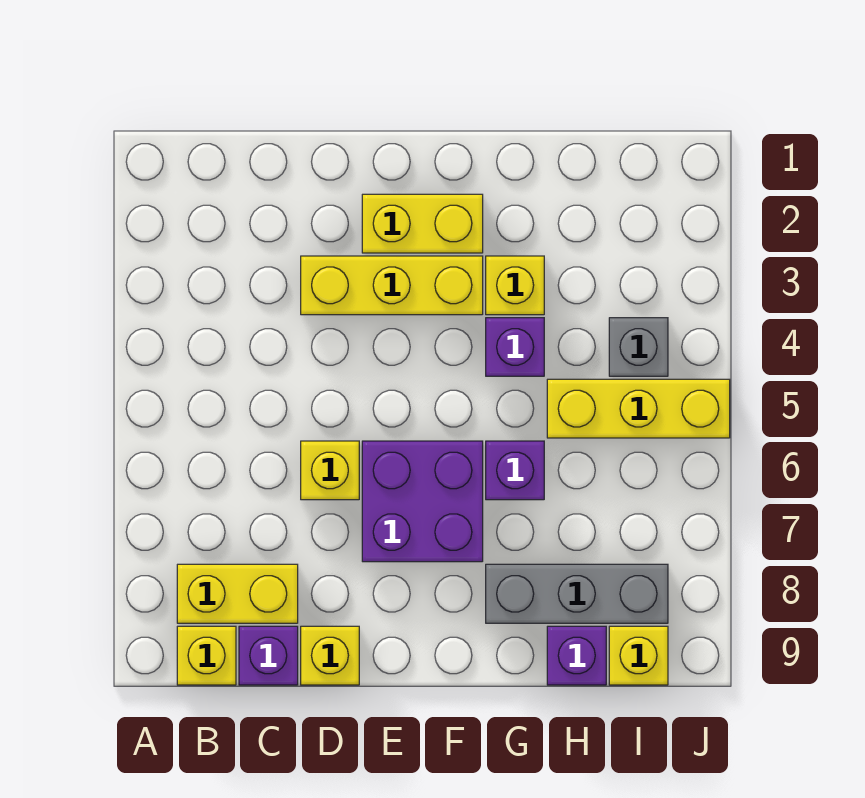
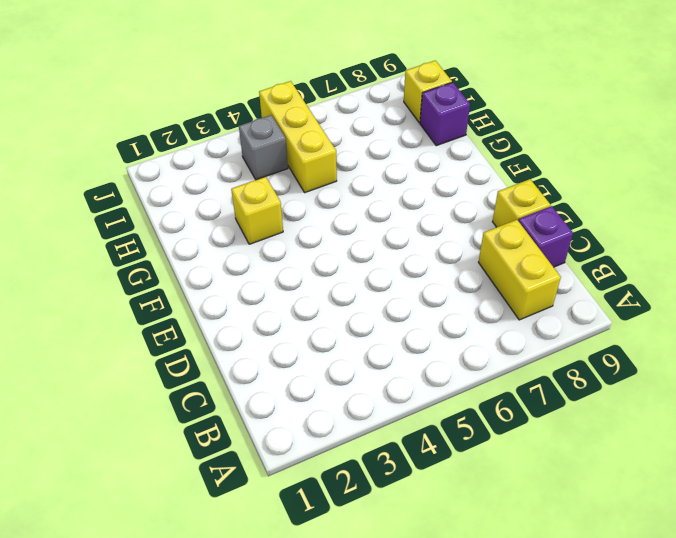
none -> yellow brick B9 level 1
none -> yellow brick D3:F3 level 1
none -> yellow brick D6 level 1

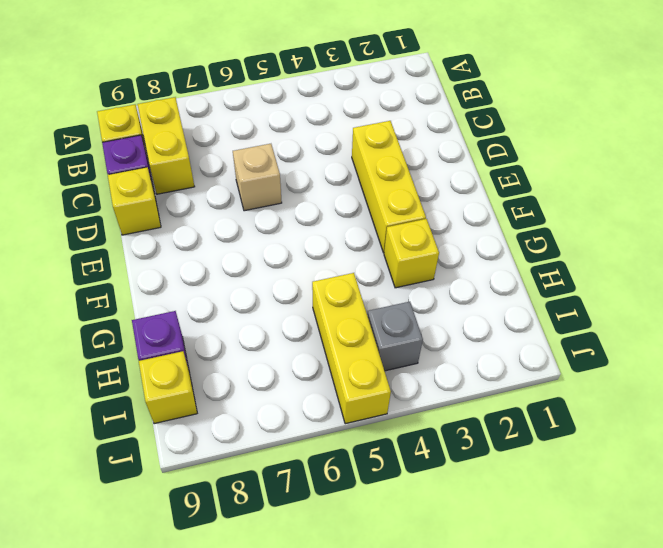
tan brick D6 level 1 -> yellow brick D6 level 1
none -> yellow brick E2:F2 level 1
none -> purple brick E6:F7 level 1
none -> purple brick G4 level 1

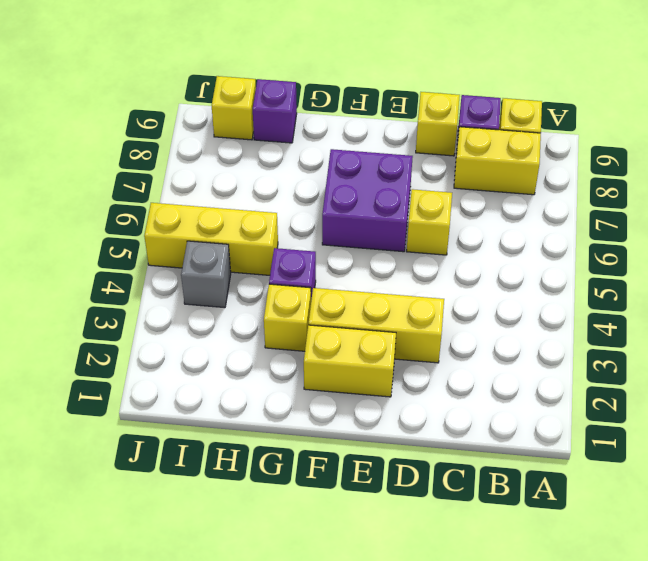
none -> purple brick G6 level 1
none -> grey brick G8:I8 level 1

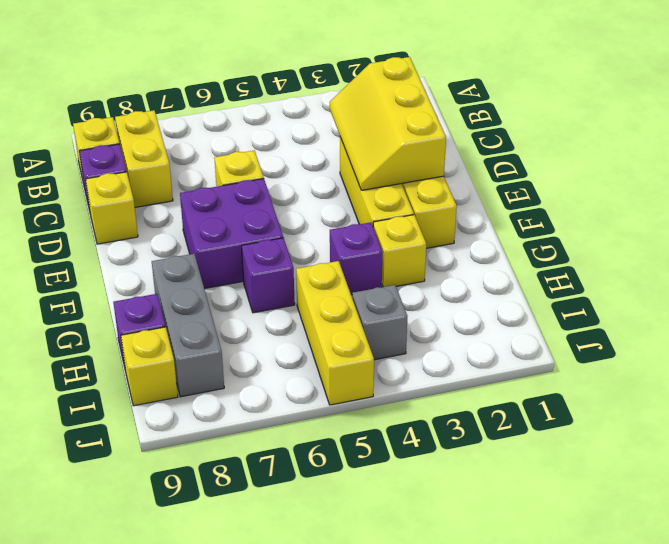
yellow slope C2:E3 level 2 top 2 -> none

